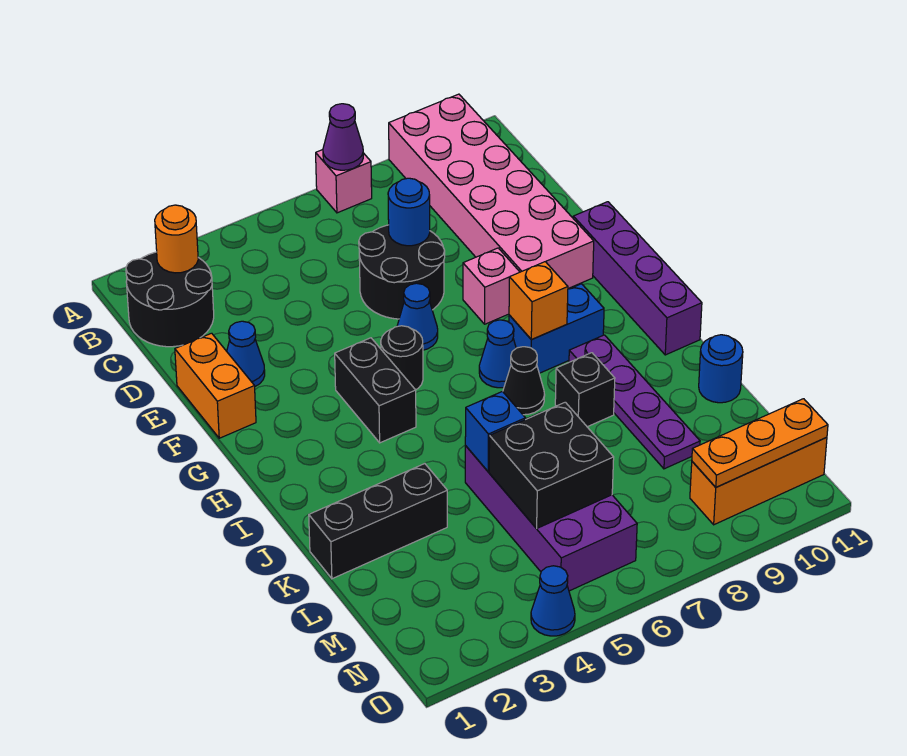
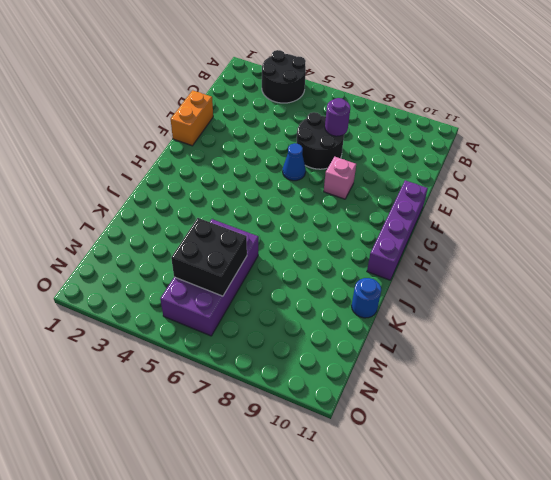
black round brick A3:B4 level 1 -> black round brick B1:C2 level 1
purple round brick D7 level 2 -> blue round brick D7 level 2
none -> pink brick A7 level 1
none -> pink brick A9:F10 level 1
none -> blue cone E2 level 1

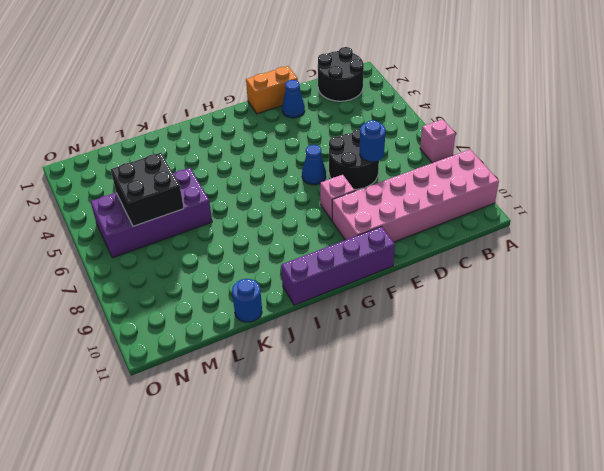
none -> black brick G4:H4 level 1
none -> black round brick G5 level 1
none -> blue cone H7 level 1

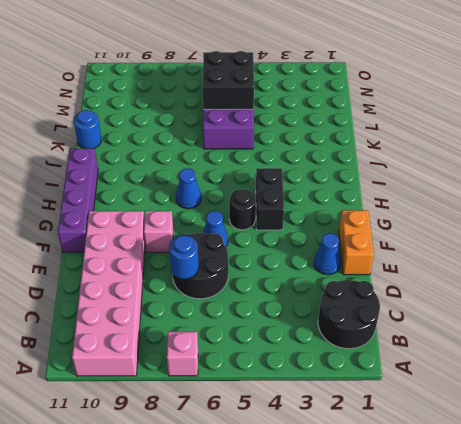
none -> blue brick H8:H9 level 1
none -> black cone I7 level 1
none -> purple plate I9:L9 level 1

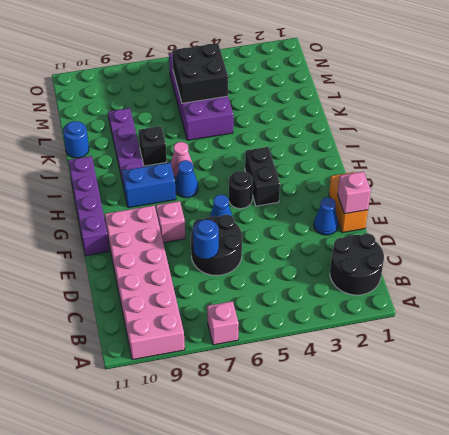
pink brick E1 level 2 -> none
pink cone I7 level 1 -> black cone I7 level 1
none -> black brick K1:K3 level 1
none -> orange brick N9:N11 level 1
none -> blue cone O4 level 1

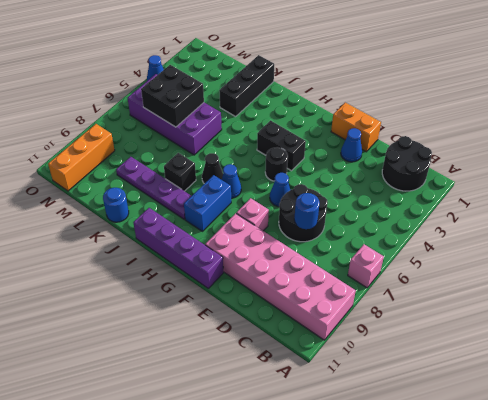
none -> purple cone A7 level 2
none -> orange round brick B2 level 2
none -> orange brick H8 level 2

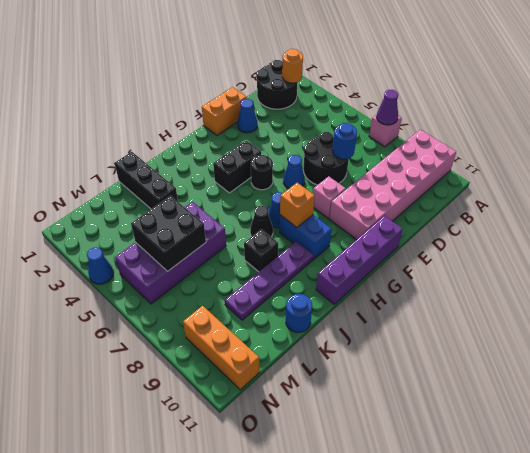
none -> blue brick K5 level 2
none -> orange plate N9:N11 level 2

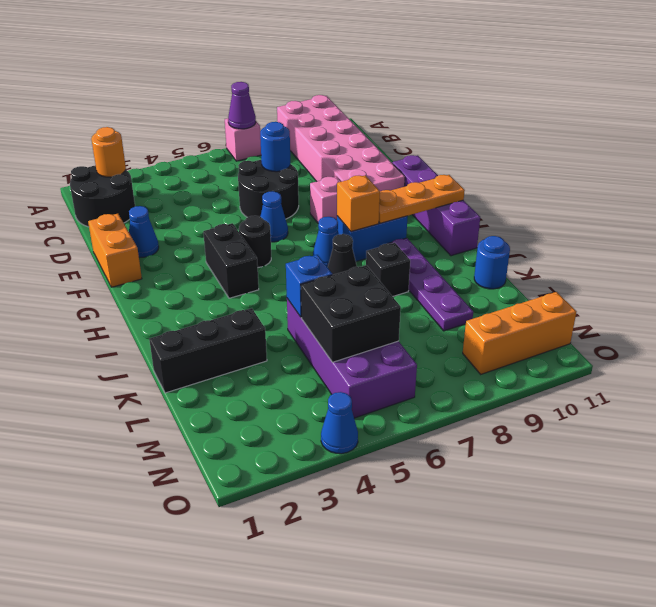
orange plate H9:H11 level 2 -> orange plate N9:N11 level 2

